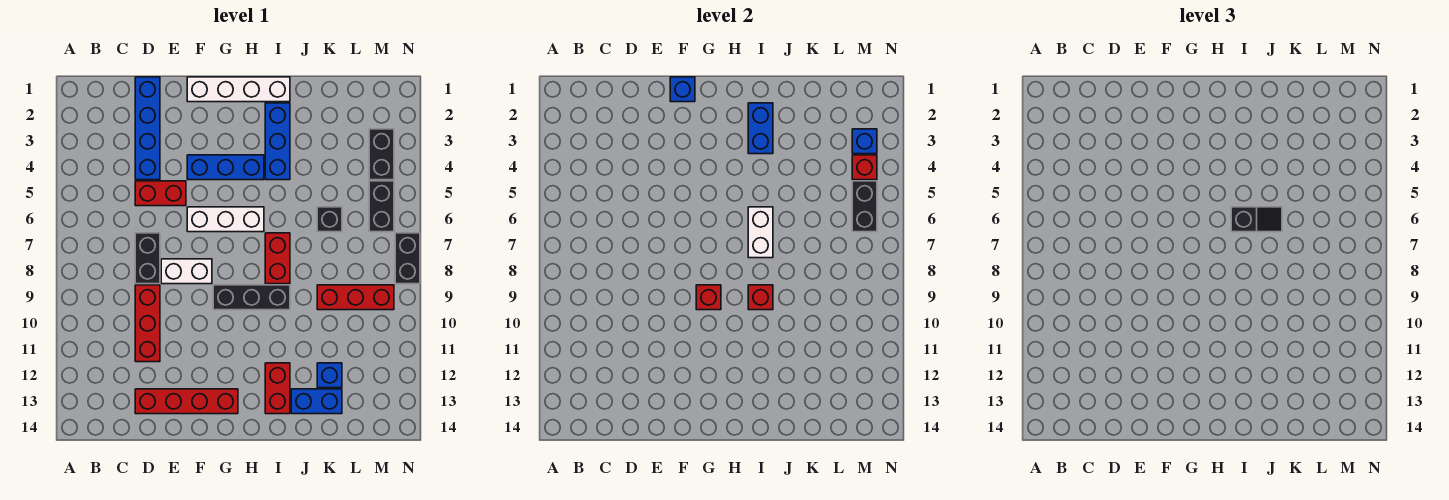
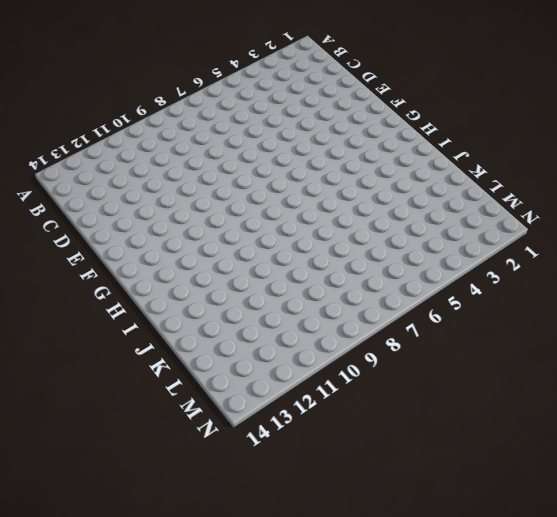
none -> blue brick D1:D4 level 1
none -> red brick D5:E5 level 1
none -> black brick D7:D8 level 1

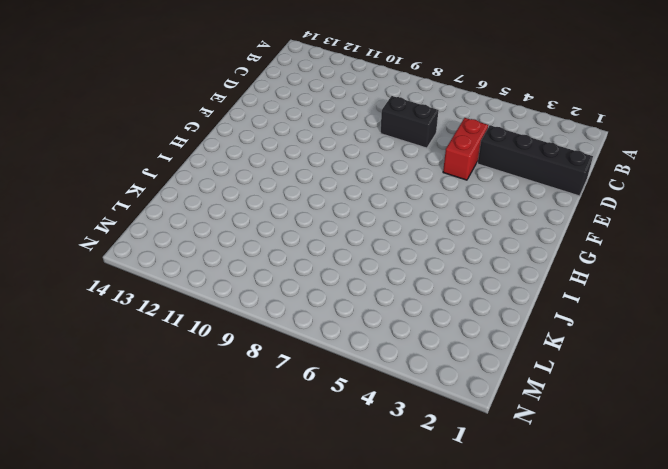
black brick D1:D4 level 1 -> blue brick D1:D4 level 1
none -> red brick D9:D11 level 1
none -> red brick D13:G13 level 1
none -> white brick E8:F8 level 1

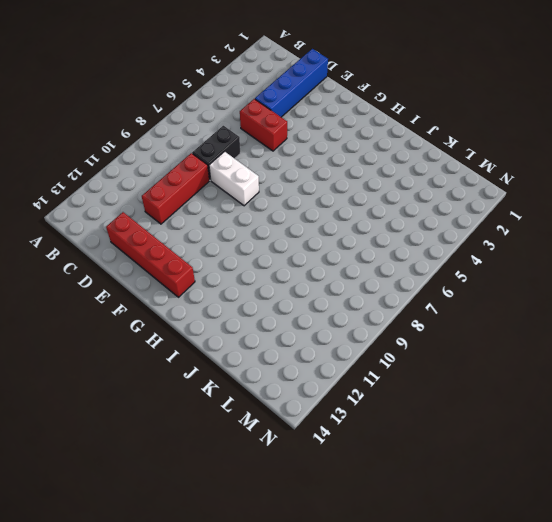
none -> white brick F1:I1 level 1
none -> blue brick F4:H4 level 1
none -> white brick F6:H6 level 1

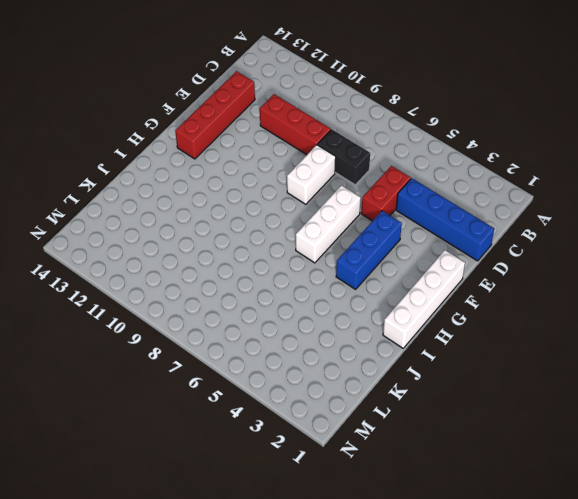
none -> black brick G9:I9 level 1
none -> blue brick I2:I4 level 1
none -> red brick I7:I8 level 1

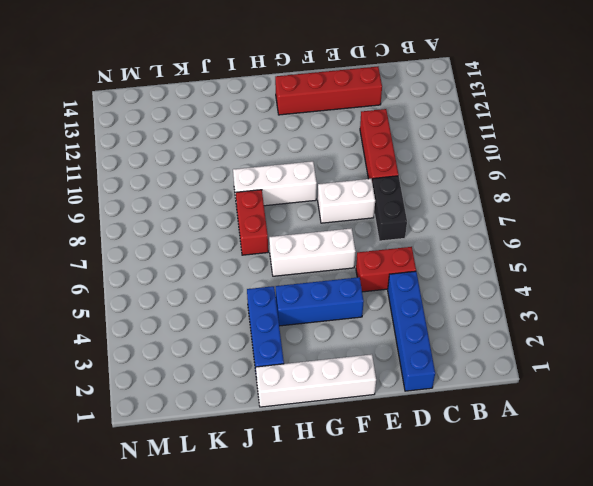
white brick G9:I9 level 1 -> black brick G9:I9 level 1
none -> red brick I12:I13 level 1
none -> blue brick J13:K13 level 1
none -> black brick K6 level 1

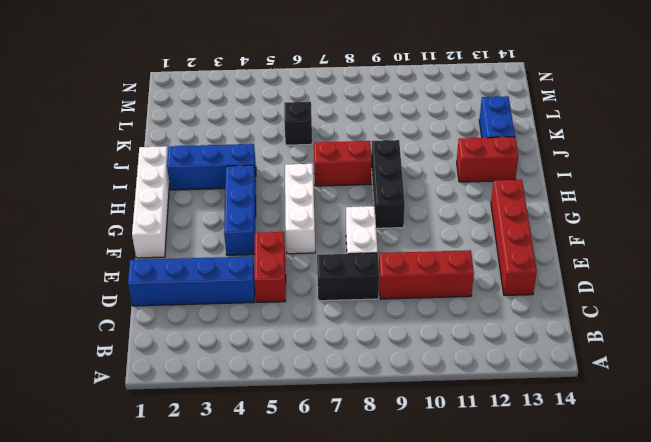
none -> red brick K9:M9 level 1
none -> blue brick K12 level 1
none -> black brick M3:M4 level 1

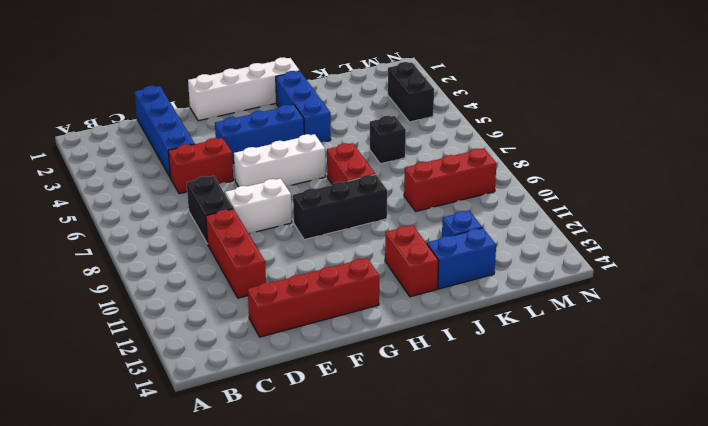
none -> black brick M5:M6 level 1
none -> black brick N7:N8 level 1
none -> blue brick F1 level 2

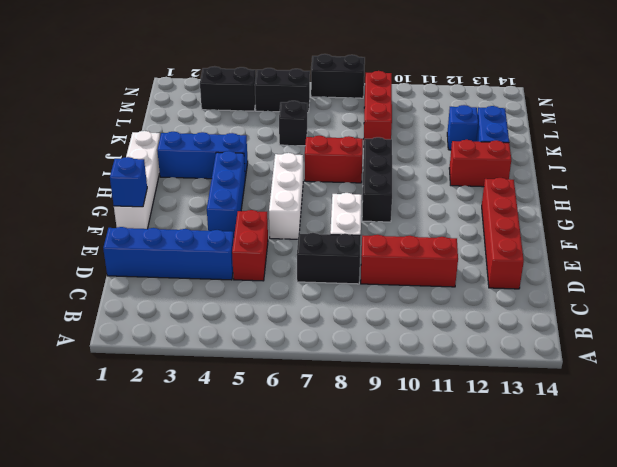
none -> red brick G9 level 2
none -> blue brick I2:I3 level 2
none -> white brick I6:I7 level 2

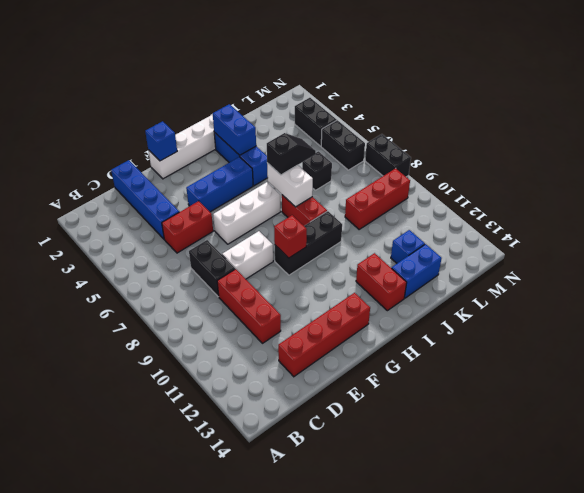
none -> red brick I9 level 2
none -> blue brick M3 level 2
none -> red brick M4 level 2

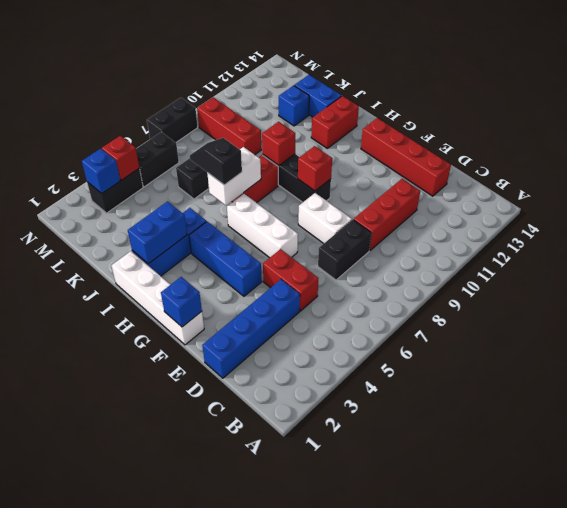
none -> black brick M5:M6 level 2

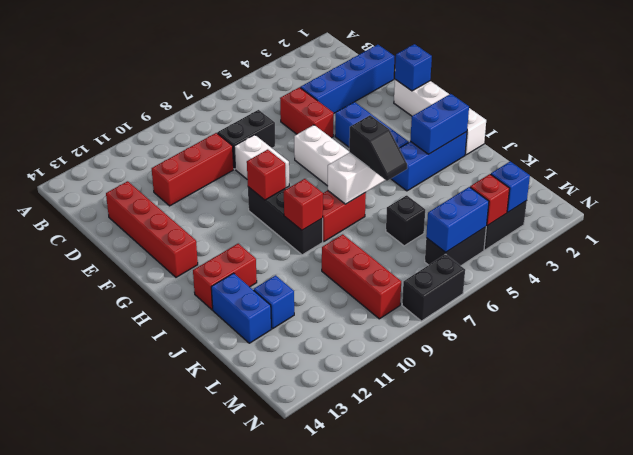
blue brick M5:M6 level 2 -> black brick M5:M6 level 2

